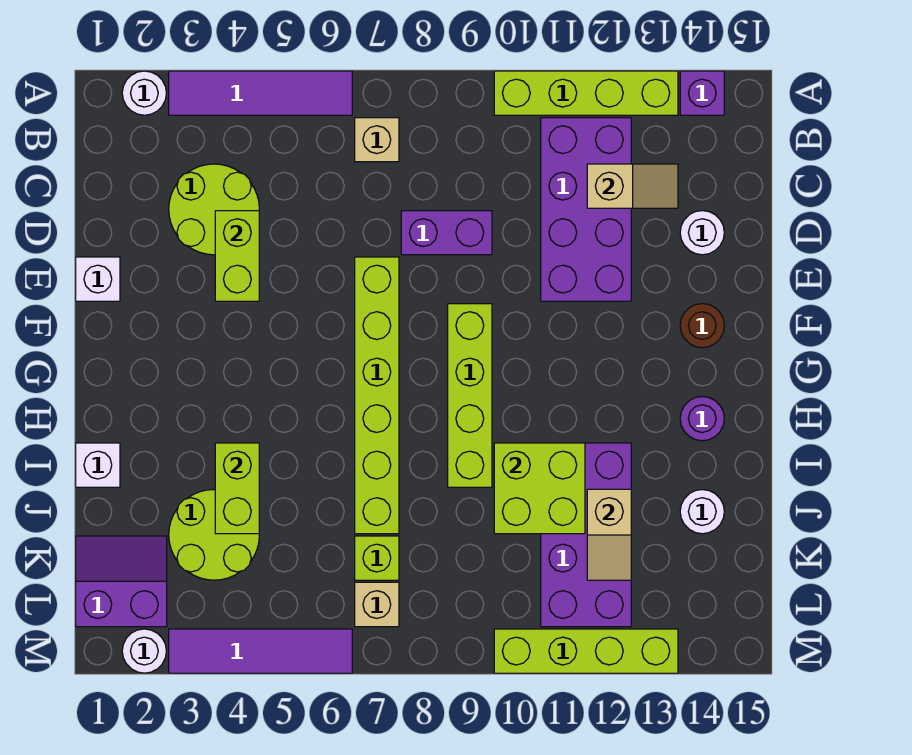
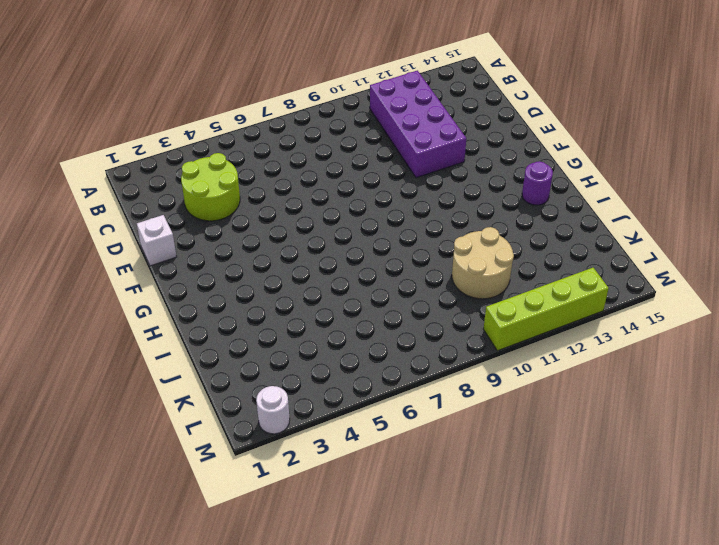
tan round brick J10:K11 level 1 -> purple brick I11:L12 level 1
none -> white round brick A2 level 1
none -> purple tile A3:A6 level 1
none -> lime brick A10:A13 level 1

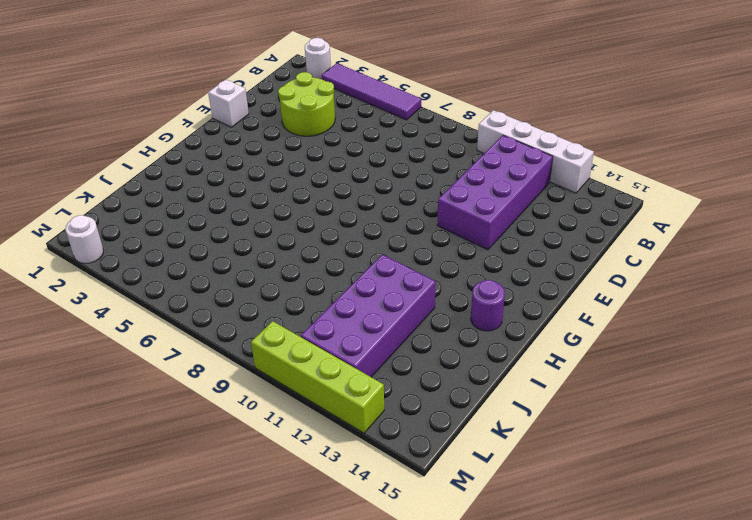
white brick A10:A13 level 1 -> lime brick A10:A13 level 1
none -> purple brick A14 level 1
none -> tan brick B7 level 1
none -> purple brick D8:D9 level 1

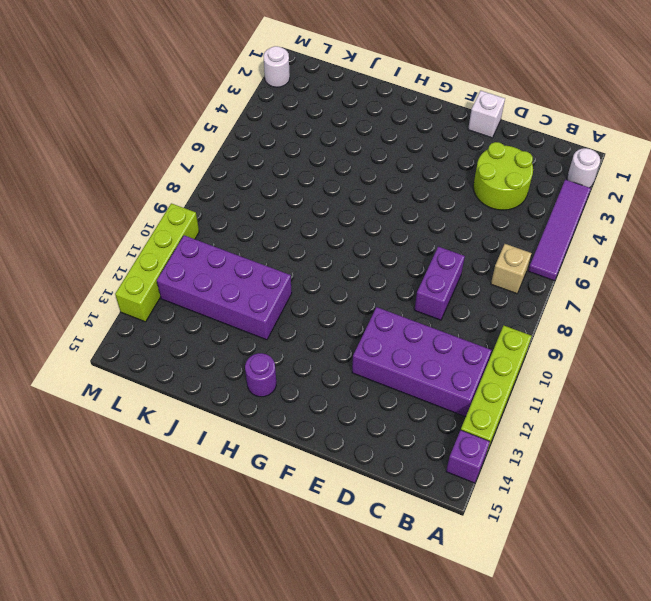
none -> white round brick D14 level 1
none -> lime brick E7:J7 level 1
none -> lime brick F9:I9 level 1

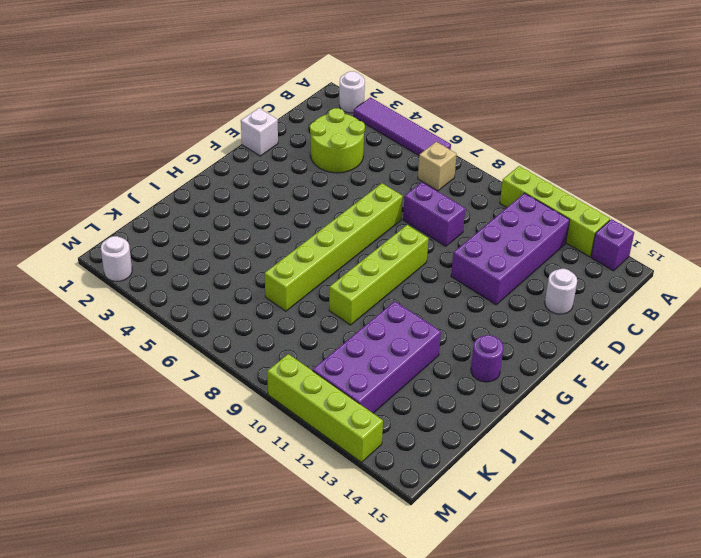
none -> brown round brick F14 level 1
none -> white brick I1 level 1
none -> lime round brick J3:K4 level 1

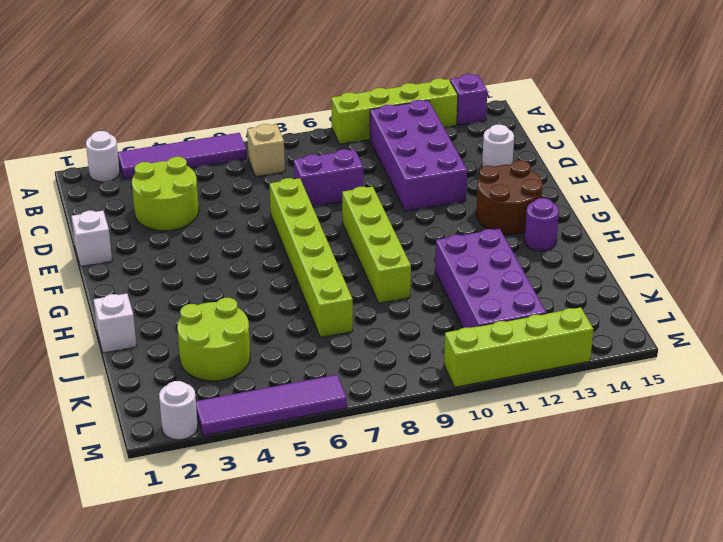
brown round brick F13:G14 level 1 -> brown round brick F14 level 1
none -> white round brick J14 level 1
none -> purple slope K1:L2 level 1 top L
none -> lime brick K7 level 1

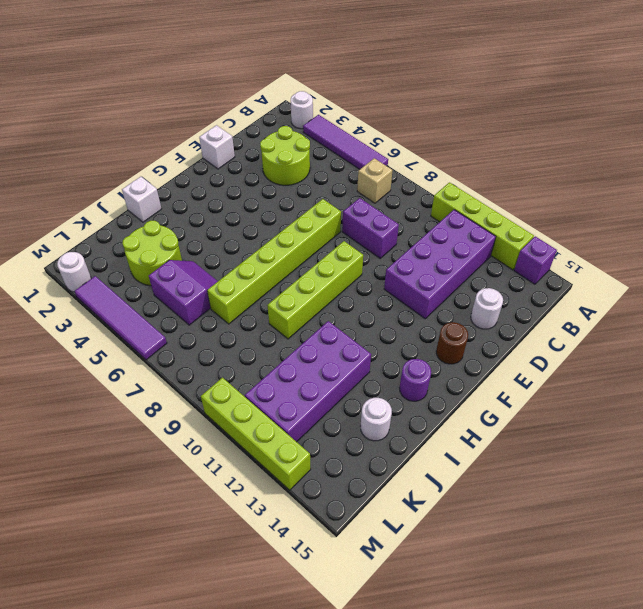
purple slope J5:K6 level 1 top K -> purple slope K1:L2 level 1 top L
none -> lime brick K7 level 1
none -> tan brick L7 level 1
none -> tan slope C12:C13 level 2 top 12

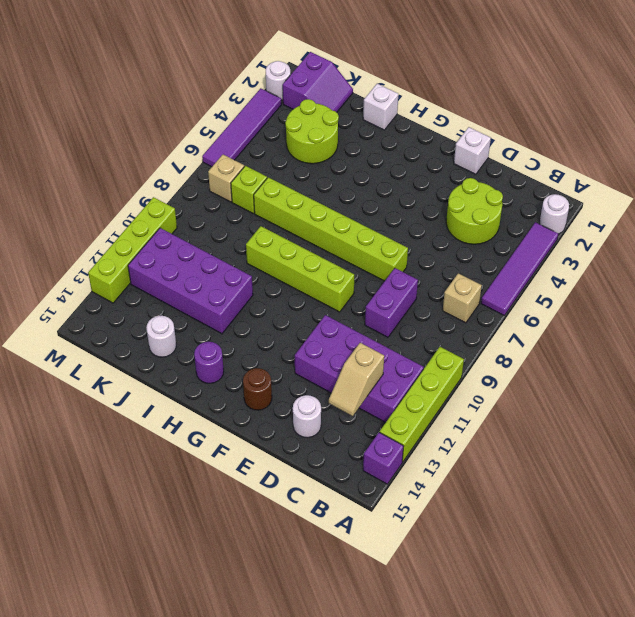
none -> lime brick D4:E4 level 2
none -> lime brick I4:J4 level 2
none -> lime brick I10:J11 level 2

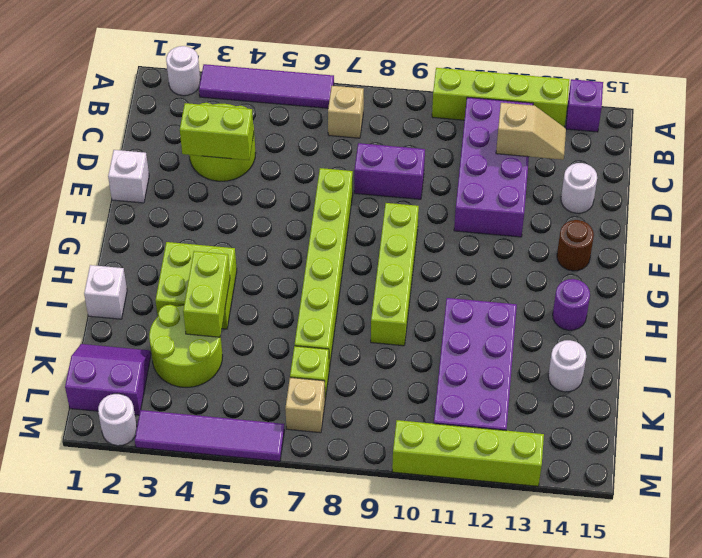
lime brick D3:D4 level 2 -> lime brick D4:E4 level 2
lime brick H3:I4 level 1 -> lime brick I10:J11 level 2
none -> tan slope J12:K12 level 2 top J

